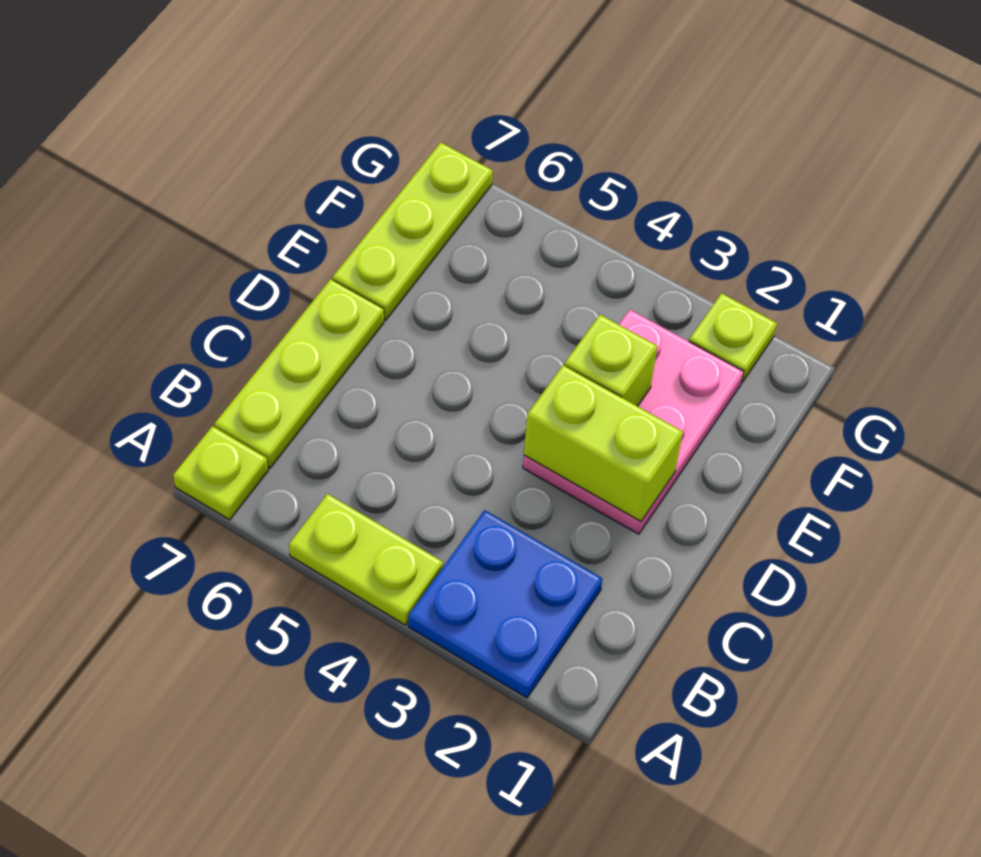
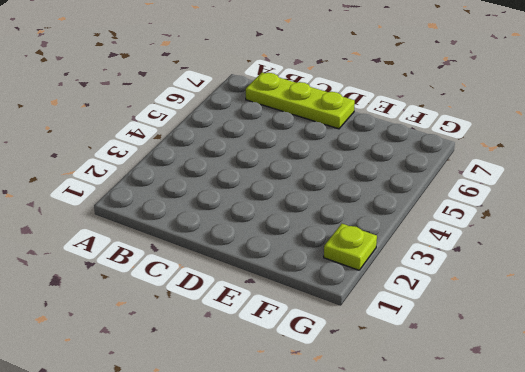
none -> blue plate A2:B3 level 1
none -> lime plate A4:A5 level 1

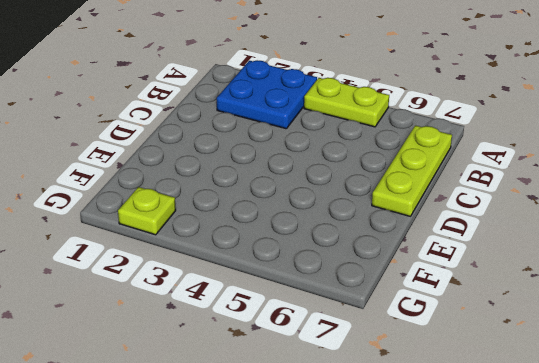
none -> lime plate A7 level 1
none -> pink plate D2:F3 level 1

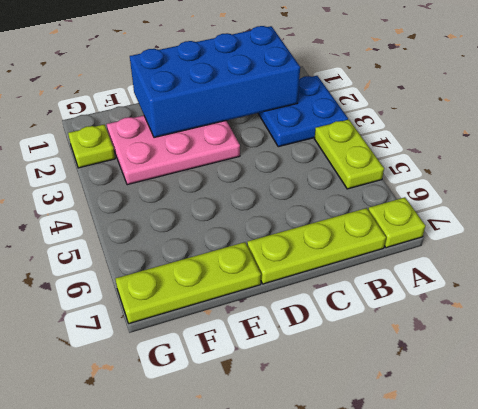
blue brick B1:E2 level 2 -> lime brick D2:D3 level 2
none -> lime brick E3 level 2

